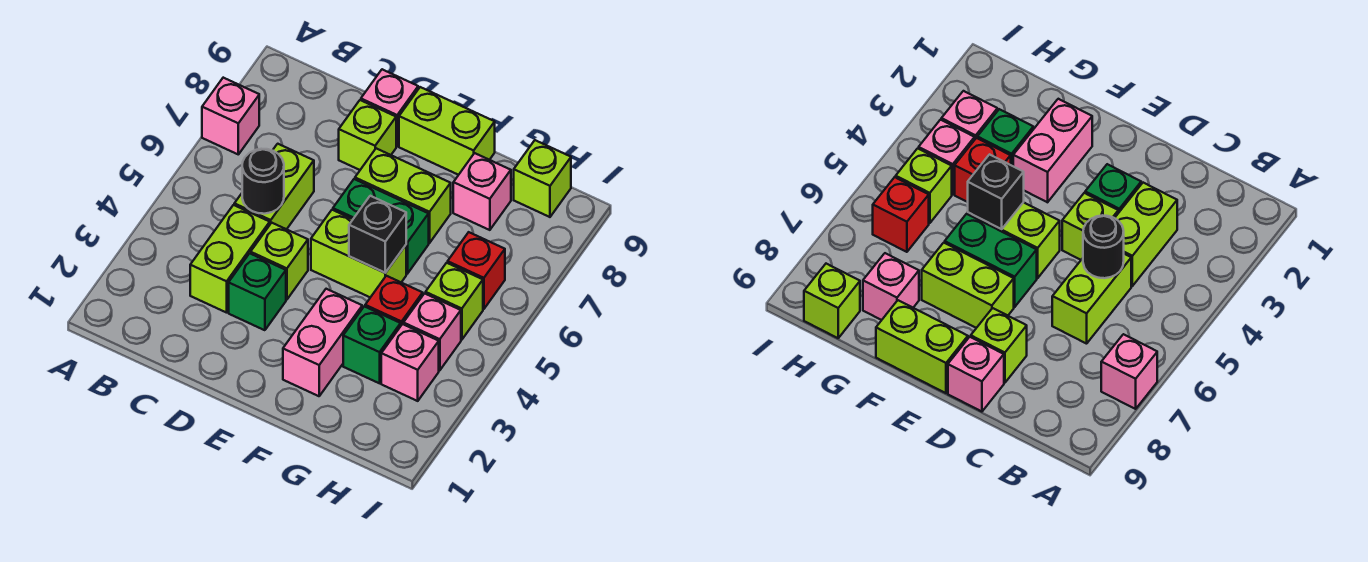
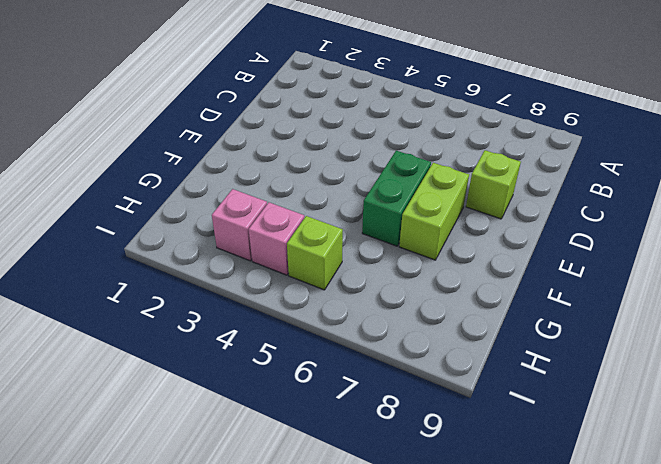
none -> pink brick A7 level 1
none -> lime brick C3:C4 level 1
none -> lime brick C5:C6 level 1

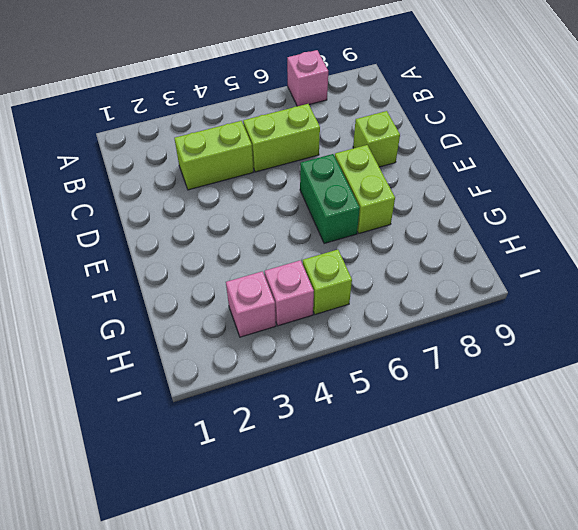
none -> green brick D3 level 1
none -> lime brick D4 level 1
none -> pink brick D9 level 1

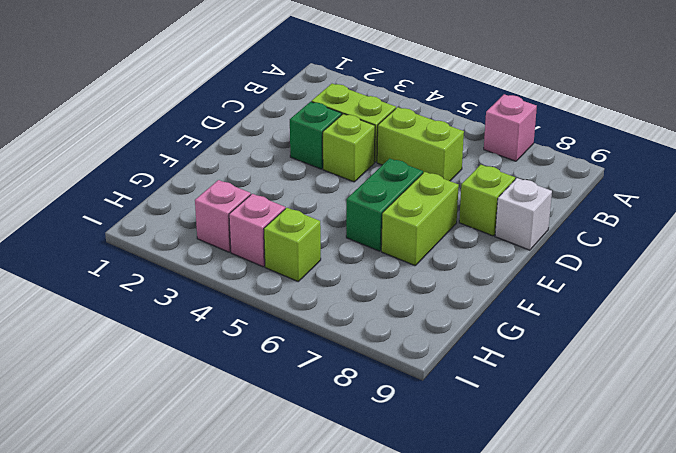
white brick D9 level 1 -> pink brick D9 level 1
none -> lime brick E5:F5 level 1
none -> lime brick E9:F9 level 1
none -> pink brick F2:F3 level 1

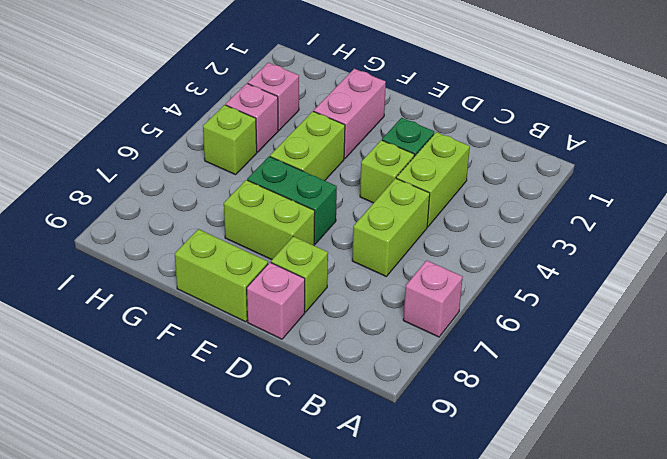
lime brick F4:F5 level 1 -> lime brick E5:F5 level 1
none -> green brick G3 level 1
none -> red brick G4 level 1
none -> pink brick G8 level 1

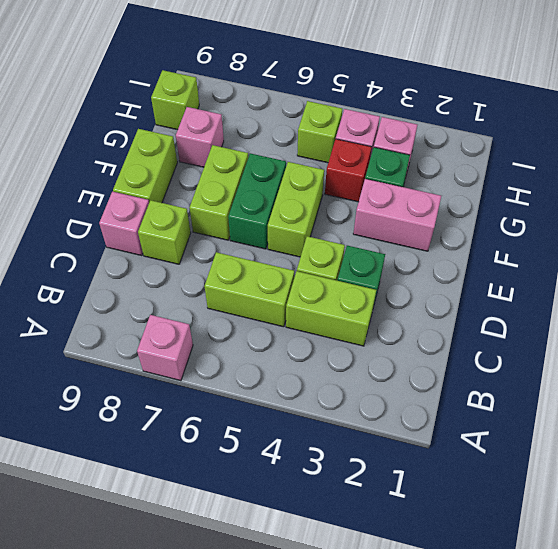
none -> red brick H6 level 1
none -> black round brick C5 level 2
none -> black brick F5 level 2

